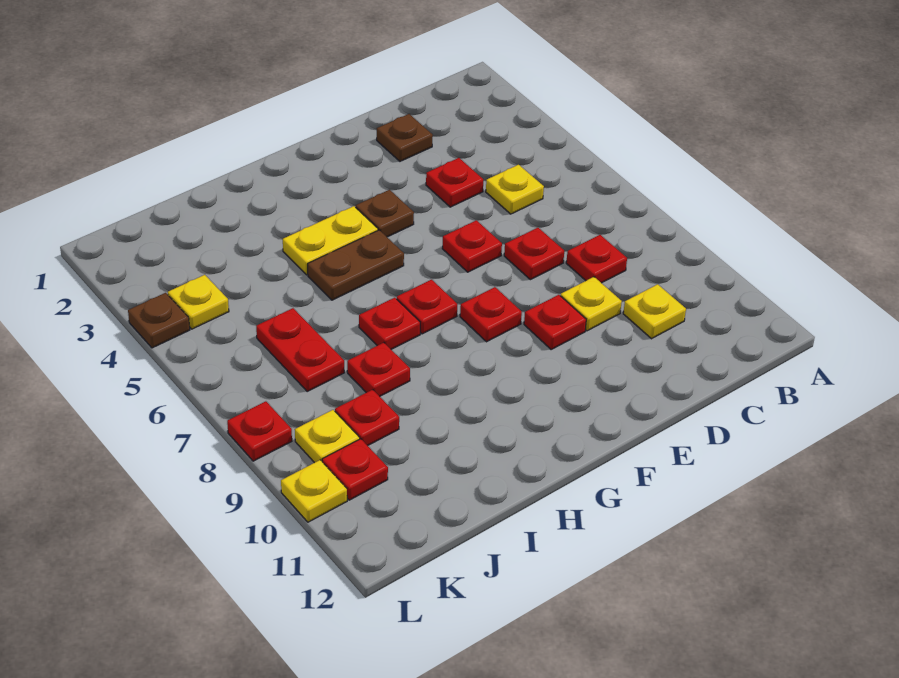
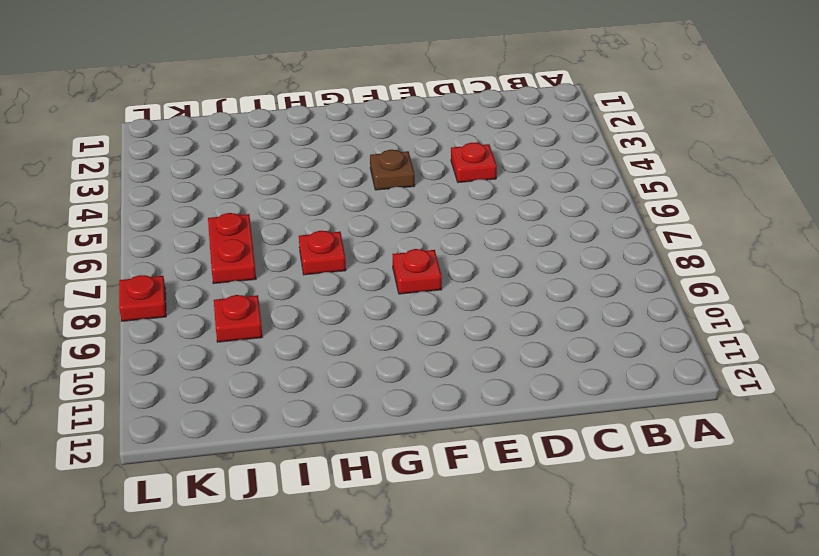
none -> yellow plate C5 level 1
none -> red plate C8 level 1
none -> yellow plate C10 level 1

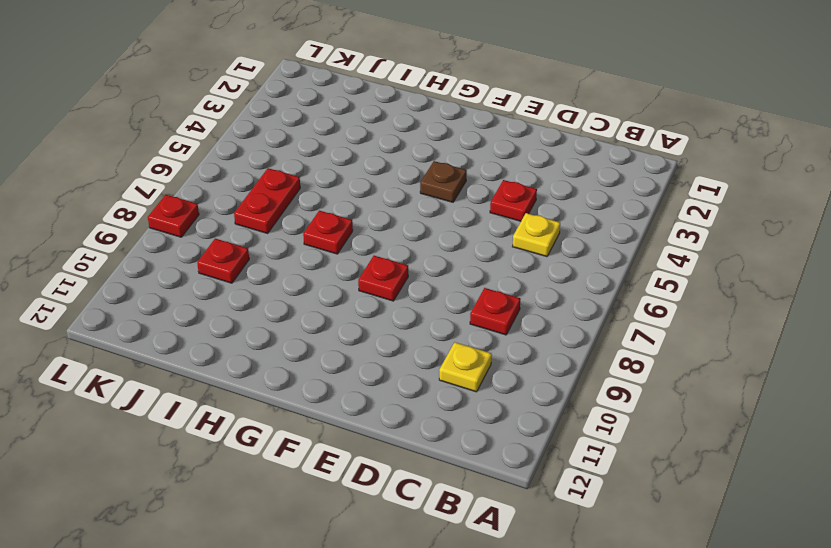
none -> brown plate D2 level 1
none -> red plate D7 level 1
none -> yellow plate D9 level 1

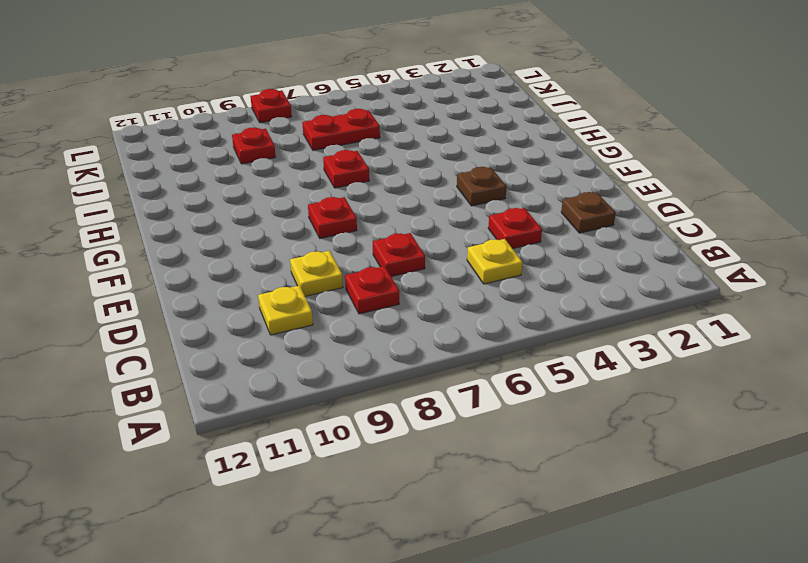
none -> red plate E6 level 1
none -> red plate E9 level 1
none -> yellow plate G4:H4 level 1

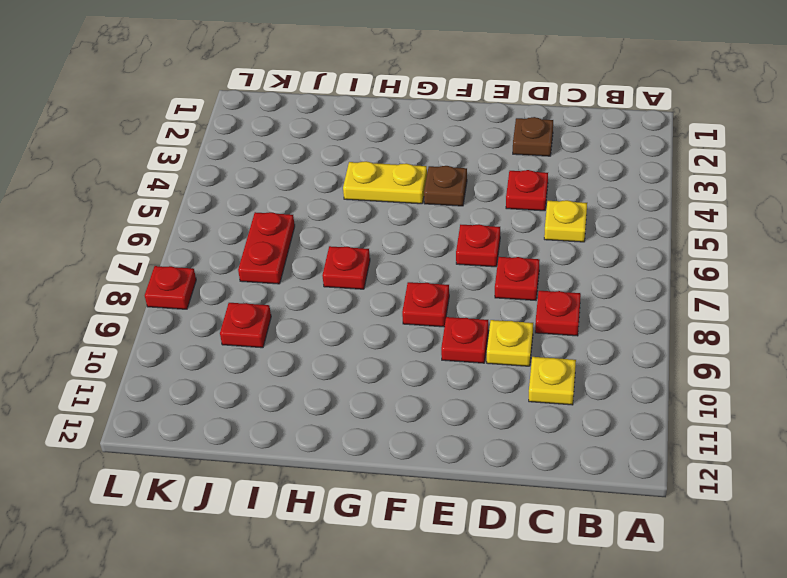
none -> brown plate G5:H5 level 1
none -> red plate G7 level 1
none -> red plate I8 level 1

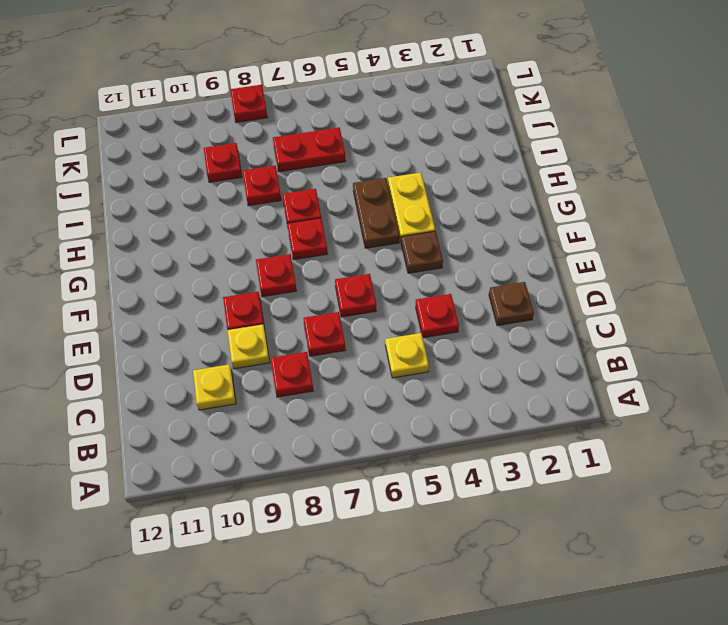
none -> yellow plate K4 level 1
none -> yellow plate K9 level 1
none -> red plate K10 level 1

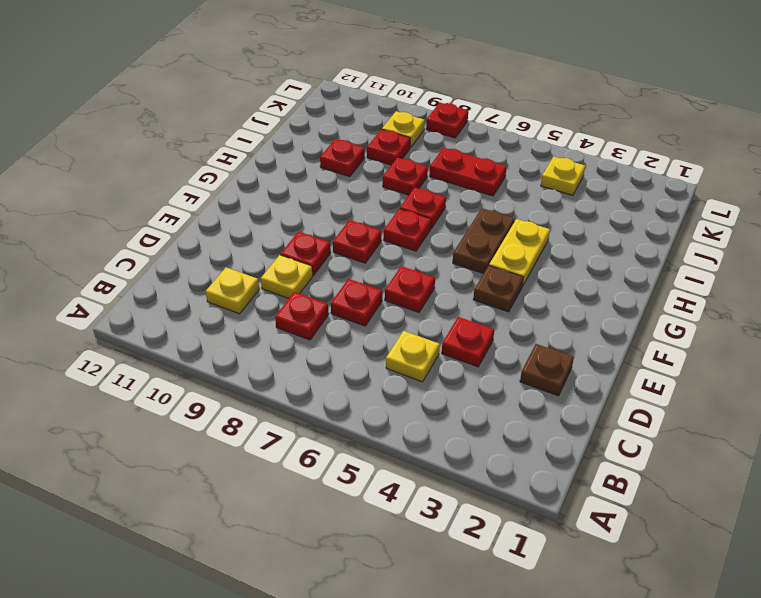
red plate I10 level 1 -> red plate K10 level 1
none -> brown plate L4 level 1
none -> yellow plate L10 level 1

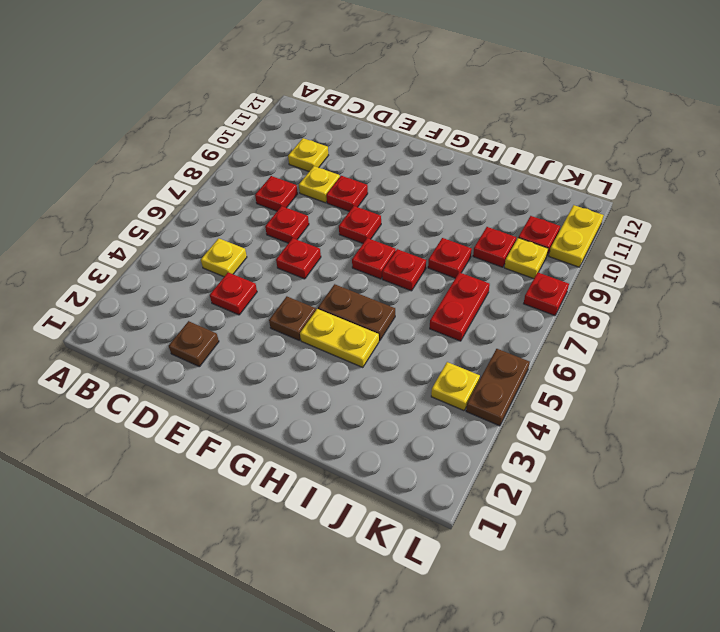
brown plate L4:L5 level 1 -> brown plate L4 level 1
yellow plate L10:L11 level 1 -> yellow plate L10 level 1

